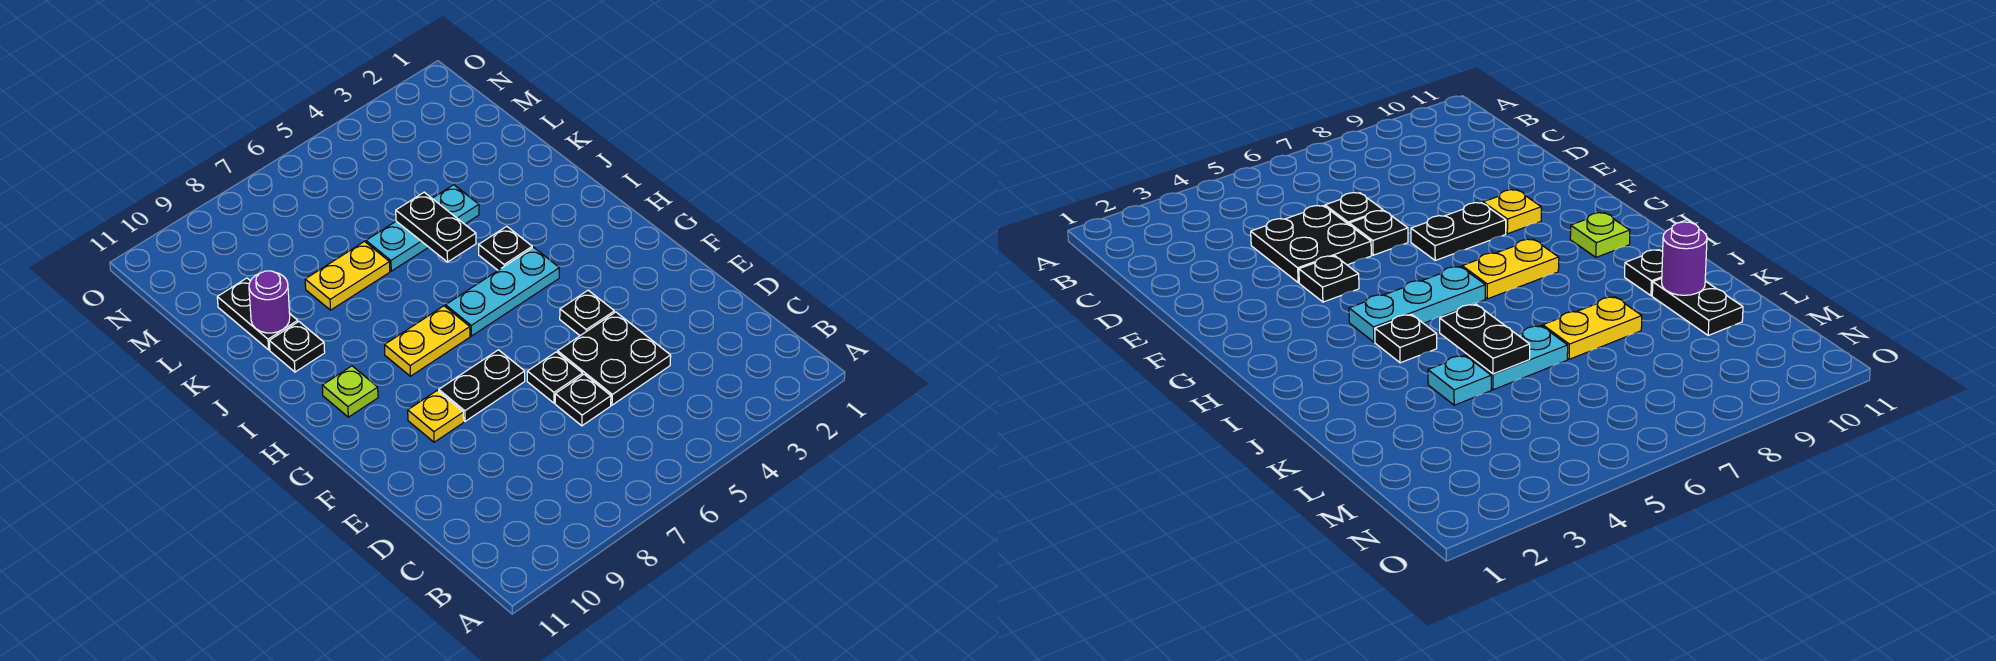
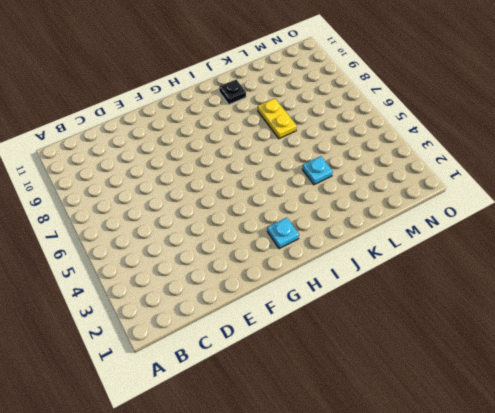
cyan plate H2 level 1 -> none
none -> black plate D4:E5 level 1
none -> black plate D6 level 1
none -> black plate E6 level 1

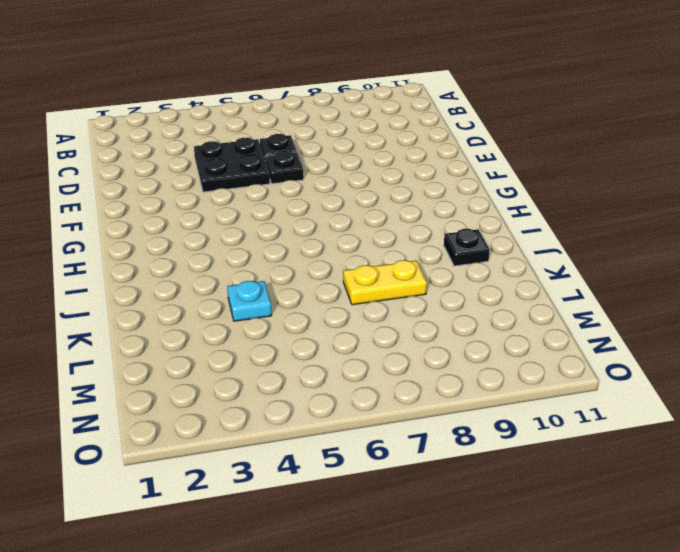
none -> black plate F4 level 1
none -> black plate F7:F8 level 1
none -> yellow plate F9 level 1

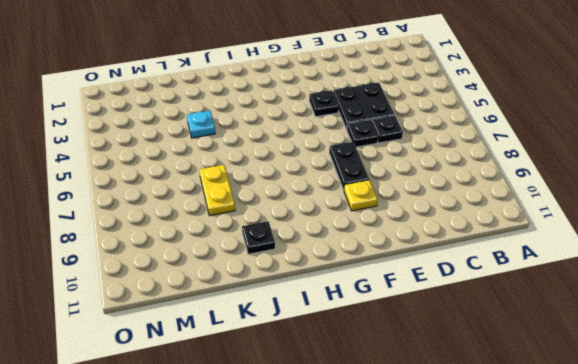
none -> cyan plate H4:H6 level 1
none -> yellow plate H7:H8 level 1
none -> lime plate H10 level 1

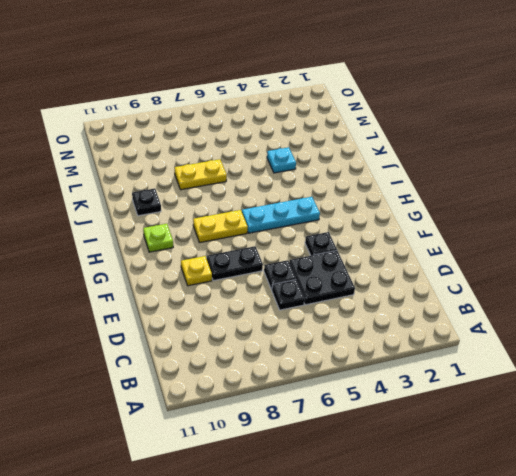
none -> black plate I4 level 1
none -> cyan plate K5:K6 level 1
none -> black plate K10:L10 level 1

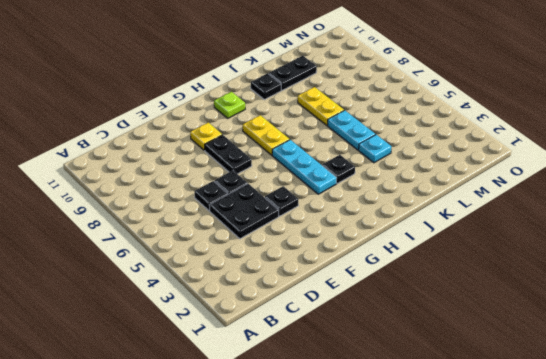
none -> black plate J5:K5 level 2
none -> purple round brick K10 level 2

